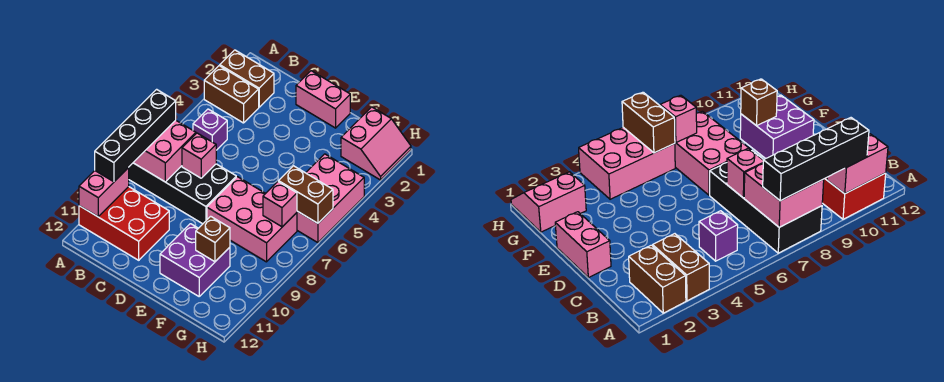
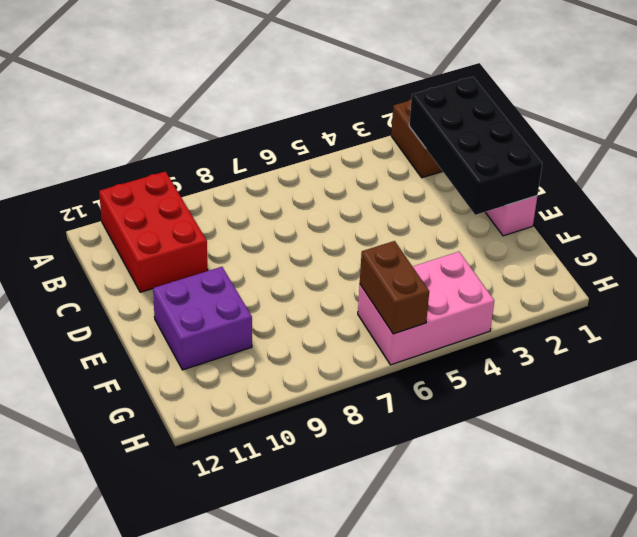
black brick B1:E2 level 2 -> black brick A7:D8 level 1
none -> brown brick A3:B3 level 1
none -> purple brick B5 level 1
none -> pink brick E7:G8 level 1

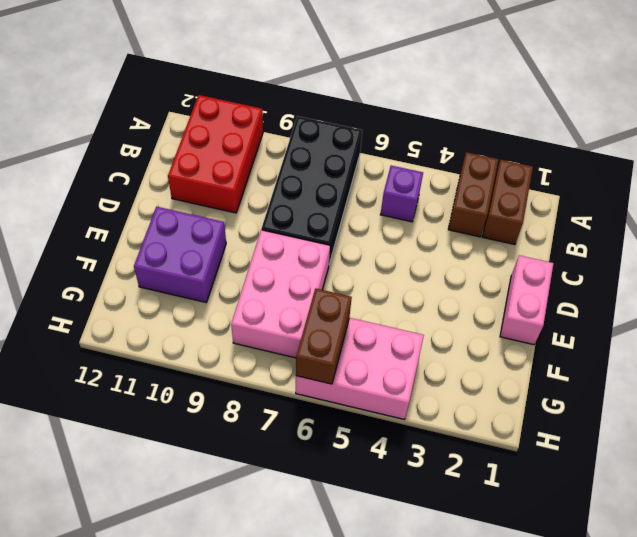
none -> pink slope G1:H2 level 1 top G
none -> pink brick A7:B8 level 2
none -> pink brick A10:A11 level 2

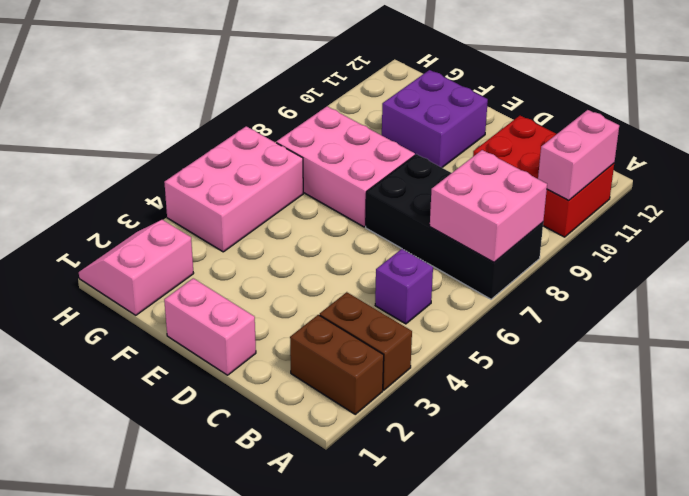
none -> pink brick C7 level 2
none -> brown brick F10 level 2
none -> brown brick G6:H6 level 2

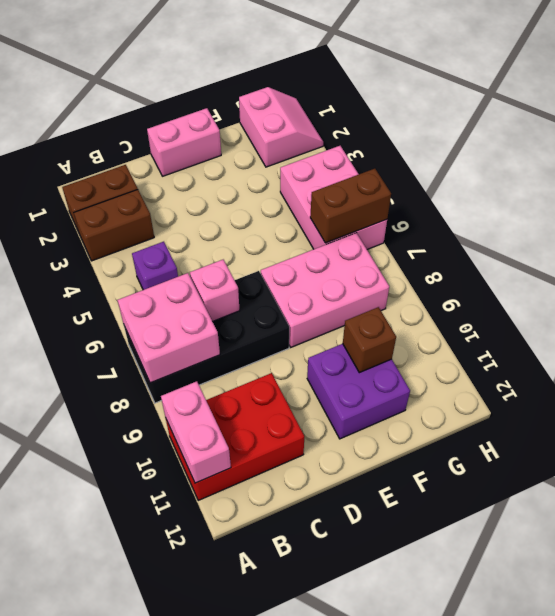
none -> pink brick G7 level 2
none -> black brick A7:A10 level 3

